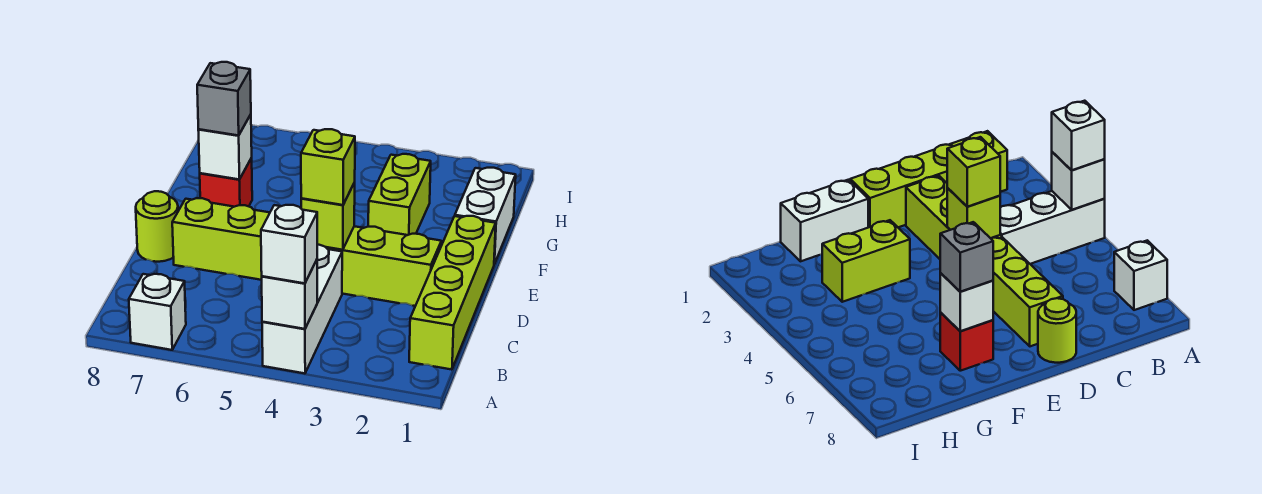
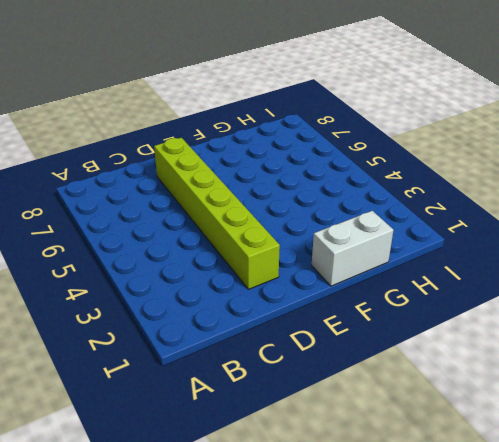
none -> white brick A4:C4 level 1
none -> white brick A7 level 1
none -> lime brick B1:E1 level 1

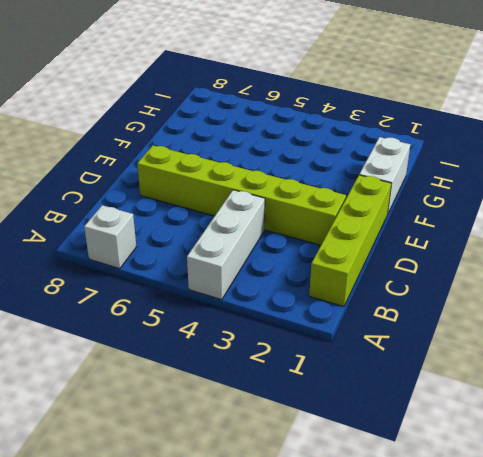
none -> lime round brick D8 level 1
none -> lime brick F3:G3 level 1
none -> red brick F7 level 1

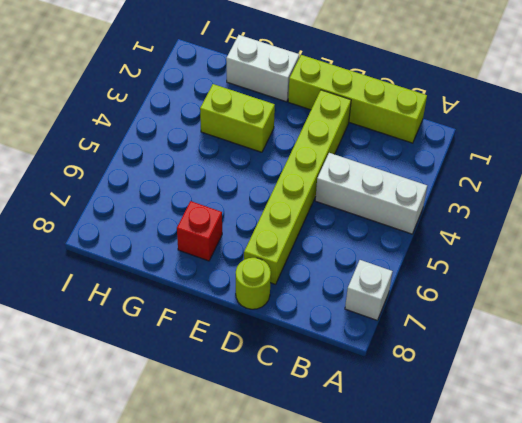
none -> white brick A4 level 2
none -> lime brick D4 level 2
none -> white brick F7 level 2

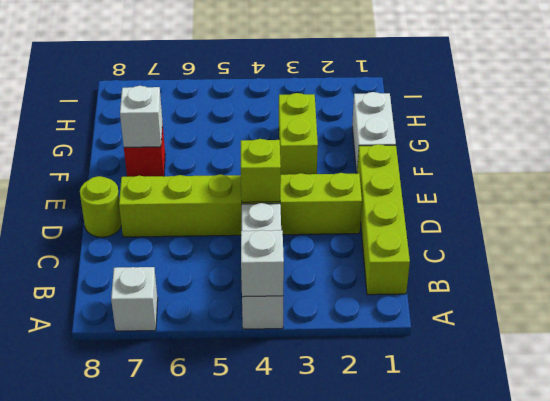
none -> white brick A4 level 3
none -> lime brick D4 level 3
none -> grey brick F7 level 3

